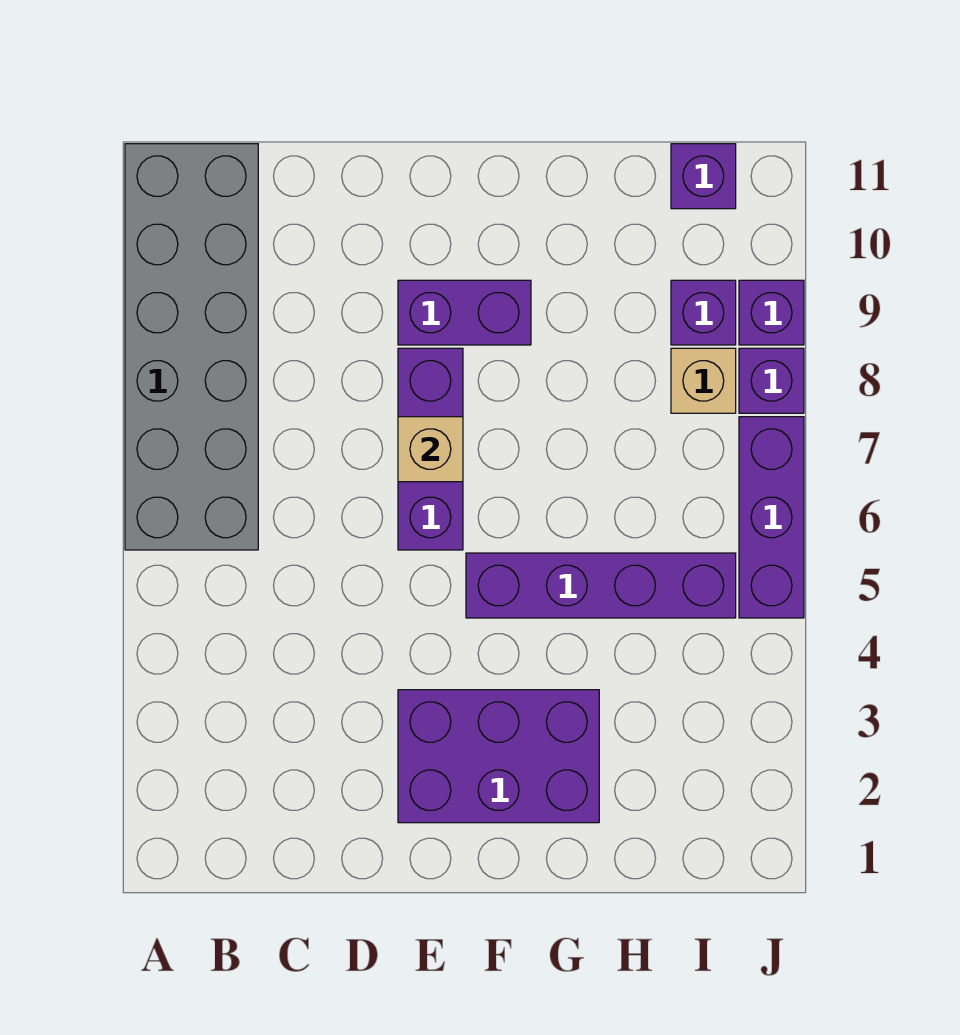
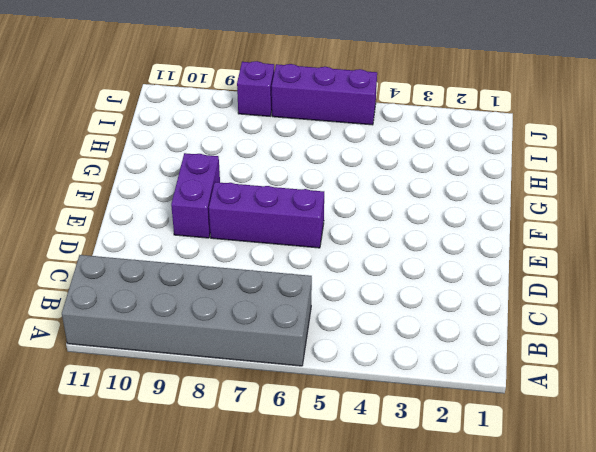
none -> purple brick E2:G3 level 1
none -> purple brick F5:I5 level 1
none -> tan brick I8 level 1

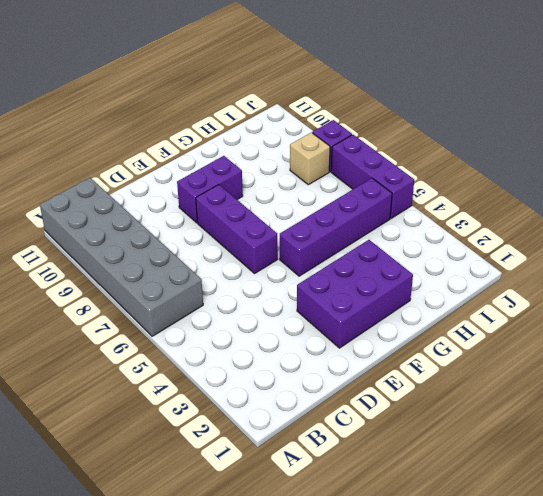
none -> purple brick I9 level 1
none -> purple brick I11 level 1
none -> purple brick J9 level 1

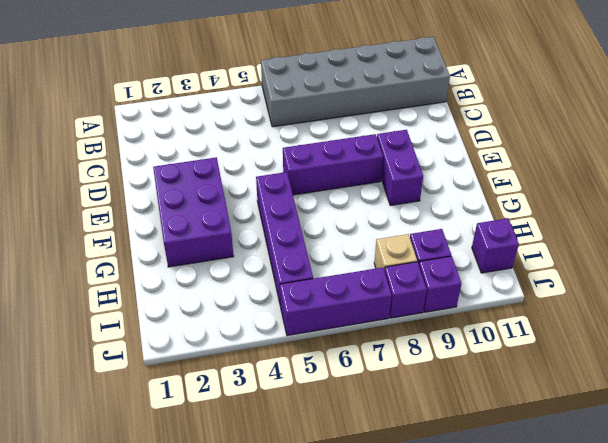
none -> tan brick E7 level 2

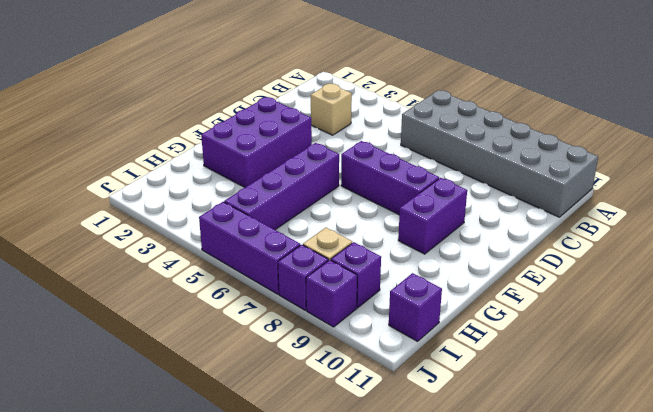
tan brick C3 level 1 -> tan brick E7 level 2

